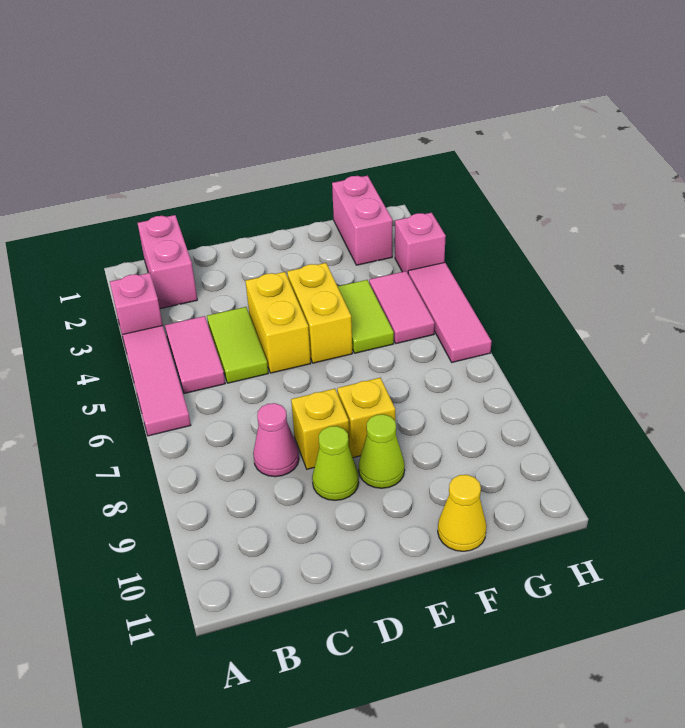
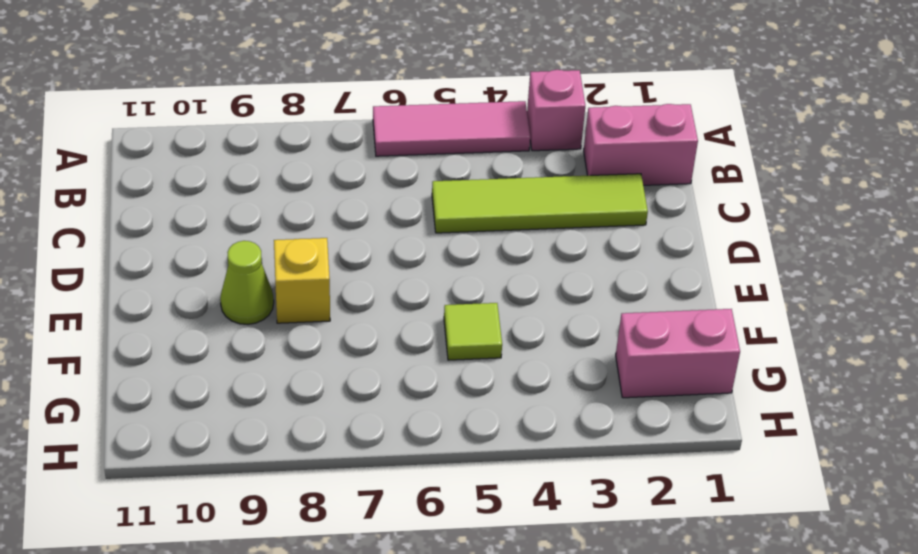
lime tile C2:C5 level 1 -> lime tile C4:C5 level 1
lime tile F5 level 1 -> lime tile F4:F5 level 1
none -> pink tile B4:B5 level 1
none -> pink cone C8 level 1
none -> yellow brick D4:D5 level 1

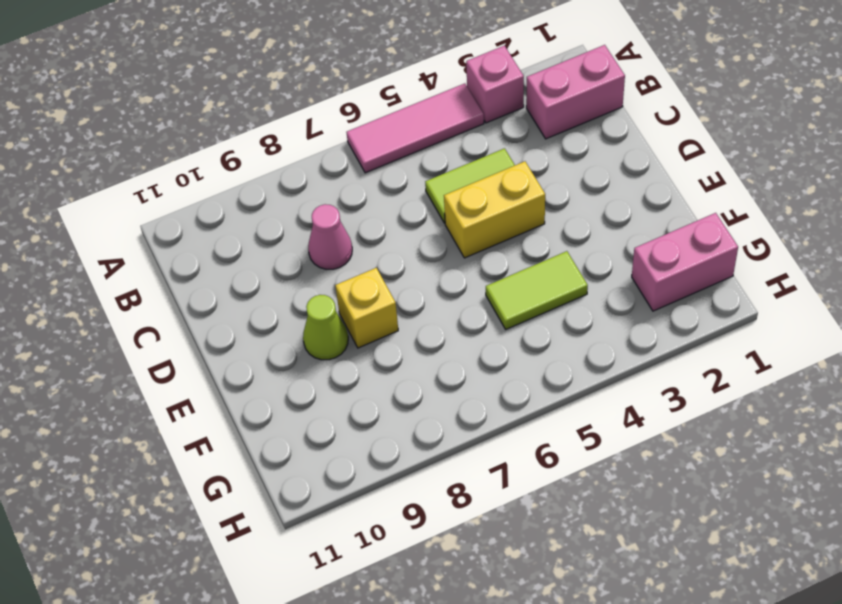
none -> pink tile B4:B5 level 1
none -> yellow brick D8 level 1
none -> lime cone D9 level 1

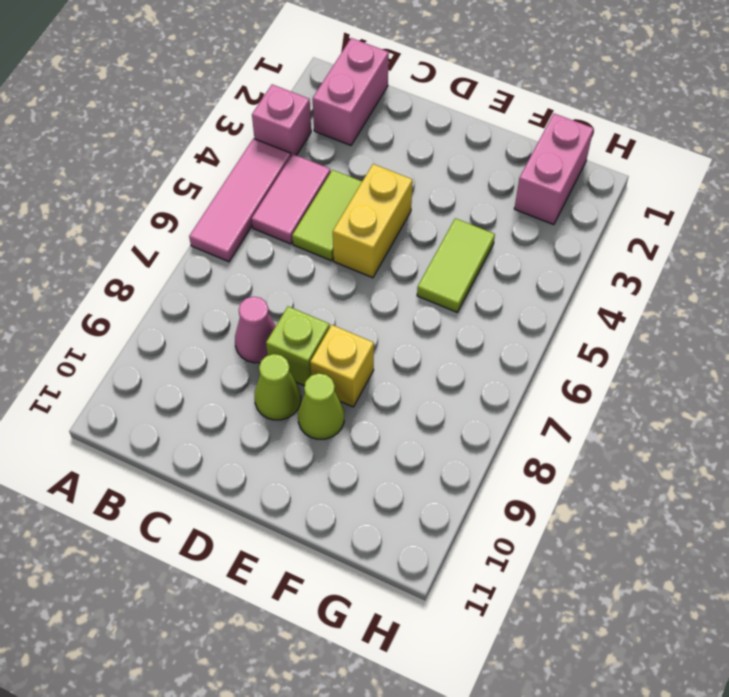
lime brick D8 level 1 -> yellow brick D8 level 1
none -> yellow brick E4:E5 level 1
none -> yellow cone F11 level 1
none -> pink tile G4:G5 level 1

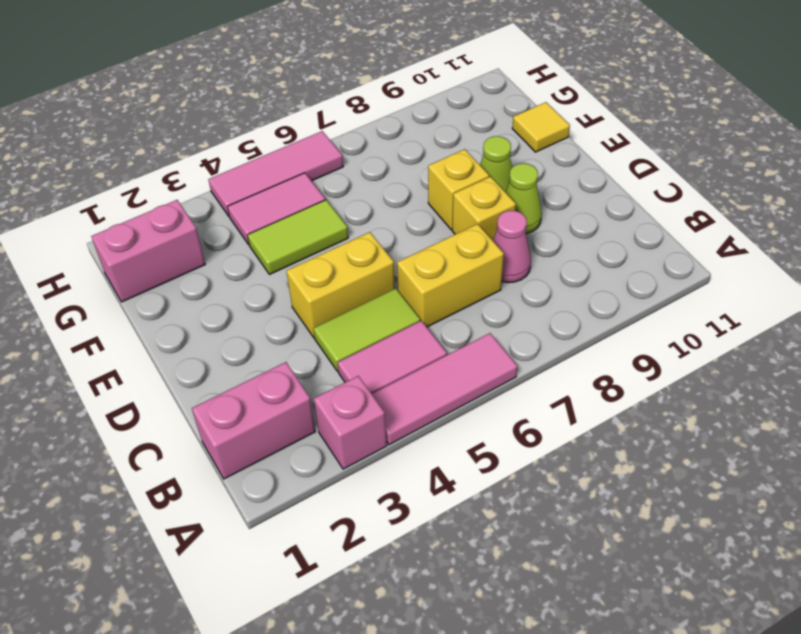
yellow brick C6:C7 level 1 -> yellow brick E4:E5 level 1
yellow tile F11 level 1 -> yellow cone F11 level 1
none -> pink brick H3 level 1

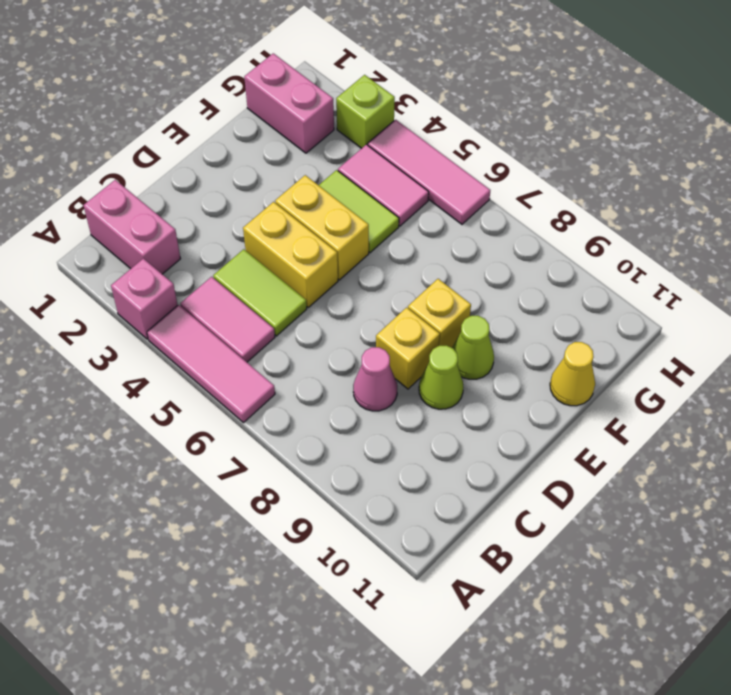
lime brick H3 level 1 -> pink brick H3 level 1

